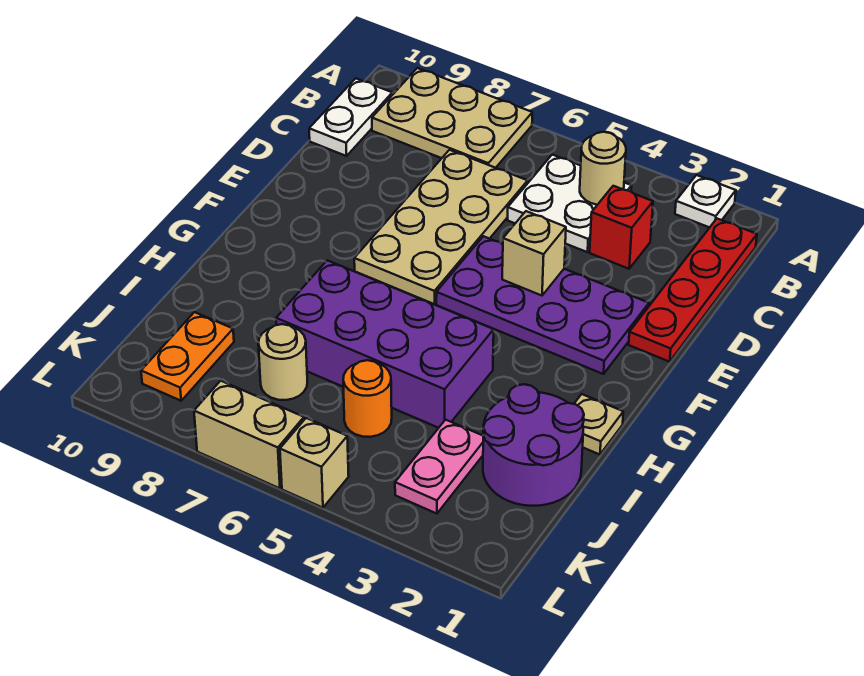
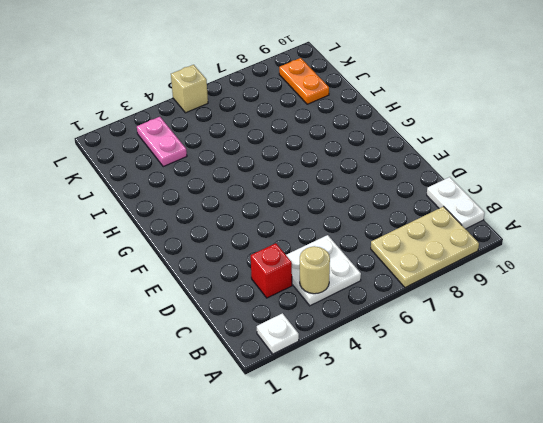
none -> red plate B1:E1 level 1
none -> tan plate C6:F7 level 1
none -> purple plate E2:F5 level 1

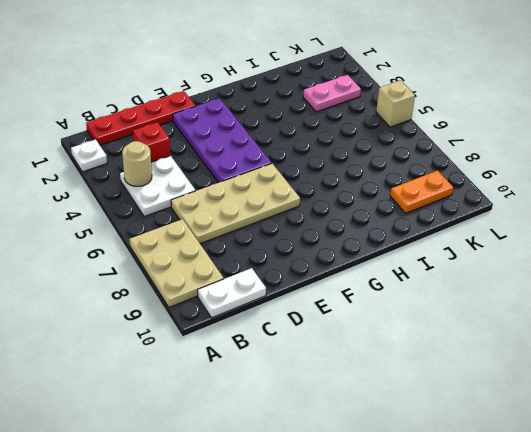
none -> tan plate H1 level 1
none -> purple brick H4:I7 level 1
none -> purple round brick I1:J2 level 1

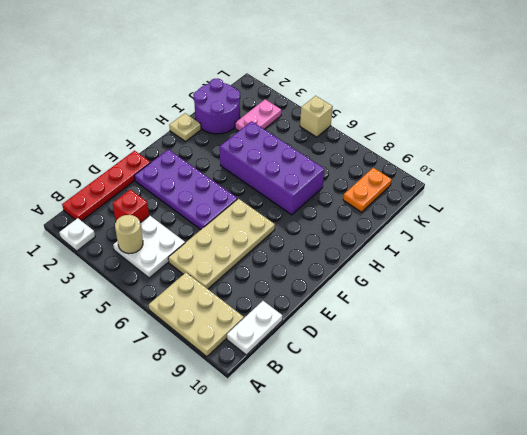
none -> orange round brick J5 level 1
none -> tan round brick J7 level 1
none -> tan brick L6:L7 level 1

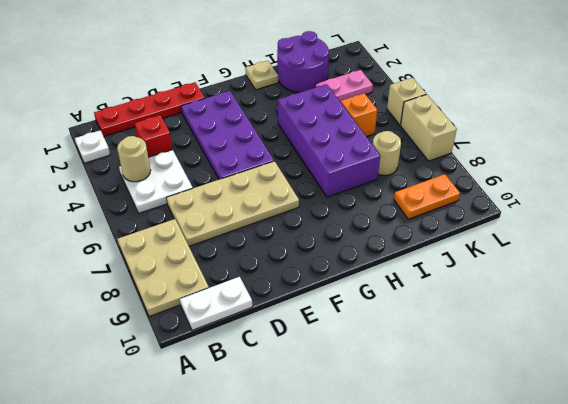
orange brick J5 level 1 -> orange round brick J5 level 1
none -> tan brick E4 level 2

